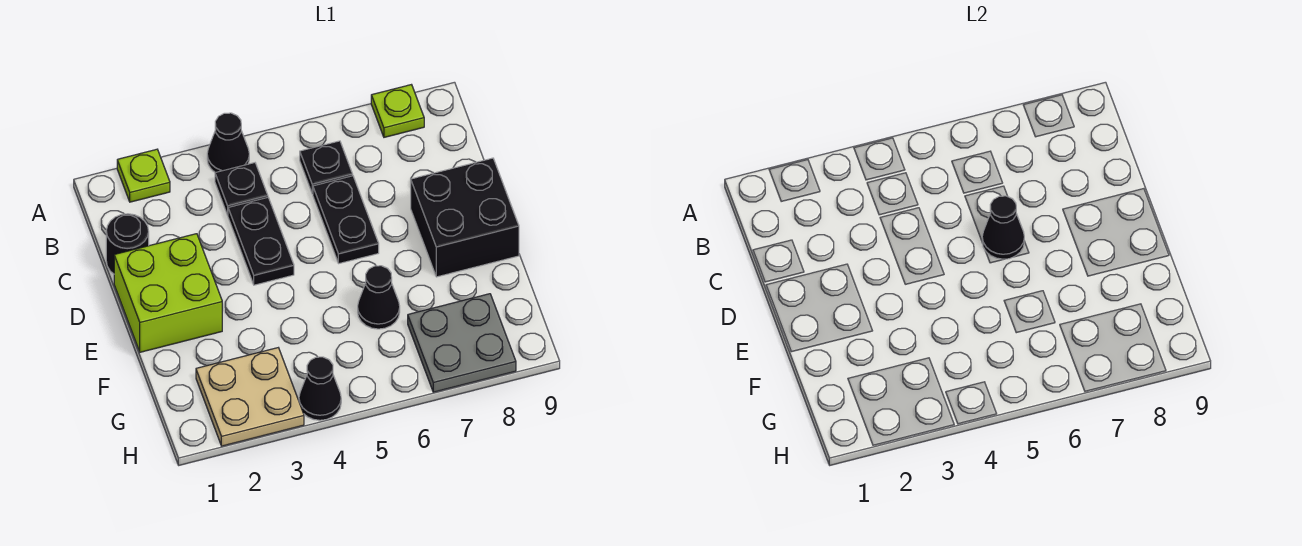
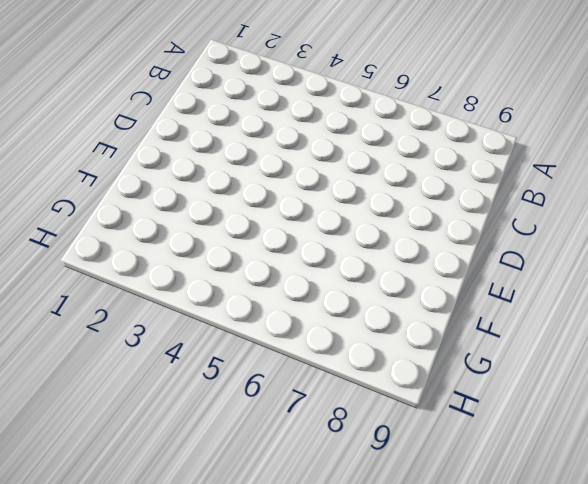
none -> lime plate A2 level 1
none -> black cone A4 level 1
none -> lime plate A8 level 1

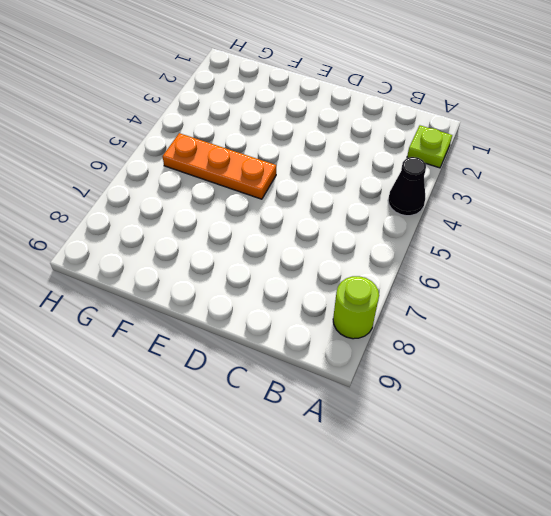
lime round brick A8 level 1 -> lime plate A8 level 1
orange plate E5:G5 level 1 -> none
none -> black plate B4 level 1
none -> black plate B6 level 1
none -> black round brick C1 level 1

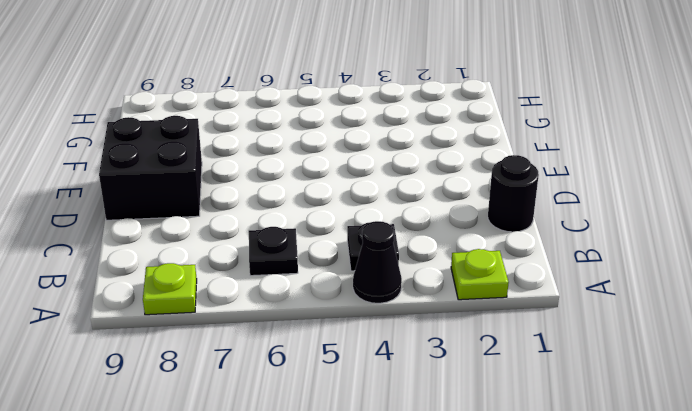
none -> black plate C4:D4 level 1
none -> black plate C6:D6 level 1
none -> lime brick D1:E2 level 1

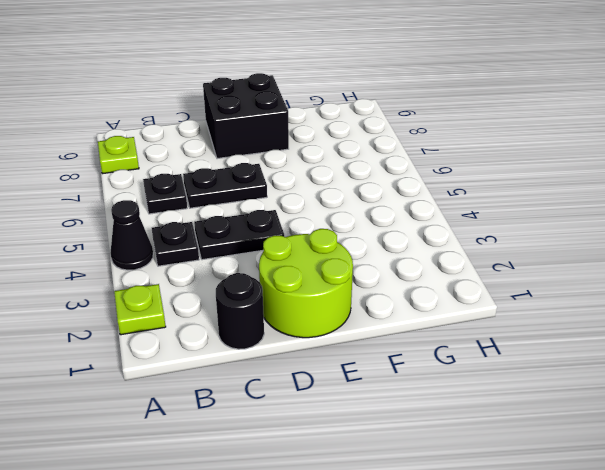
lime round brick D1:E2 level 1 -> lime brick D1:E2 level 1
none -> black cone F6 level 1
none -> tan plate G2:H3 level 1
none -> grey plate G7:H8 level 1

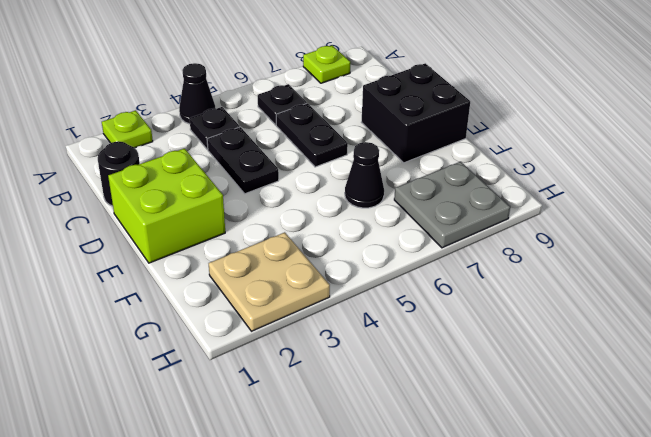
none -> black cone H4 level 1
none -> black cone D6 level 2

